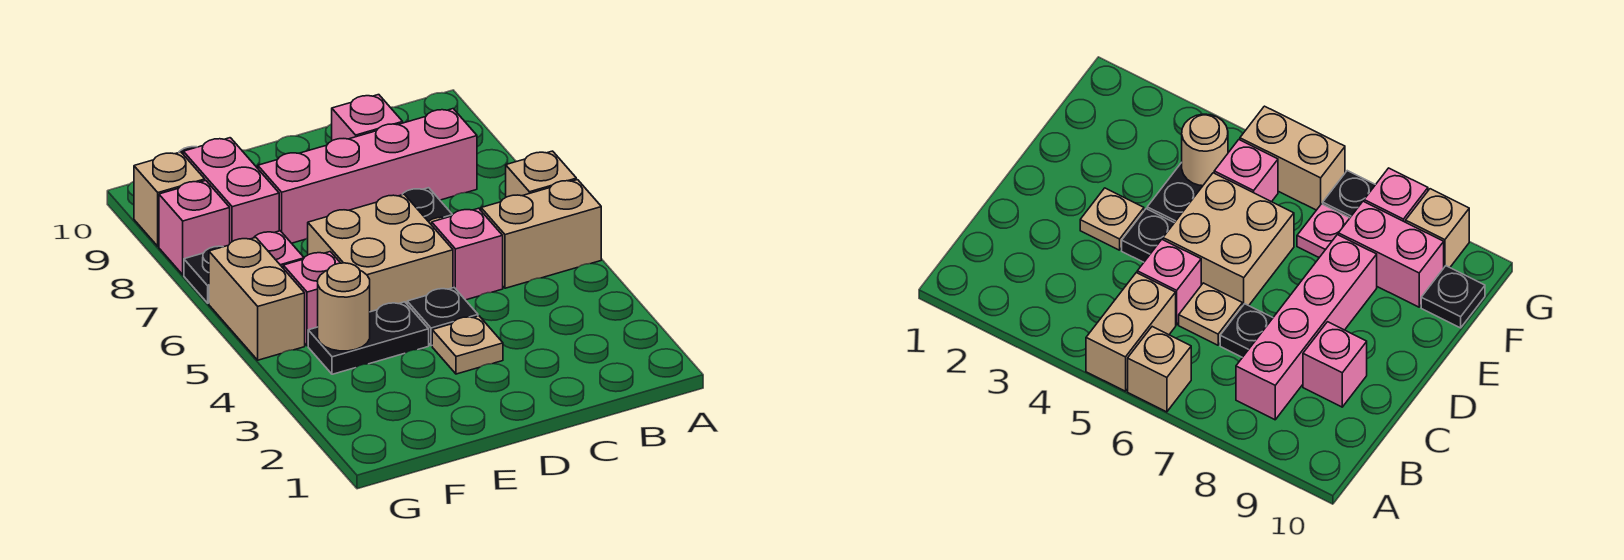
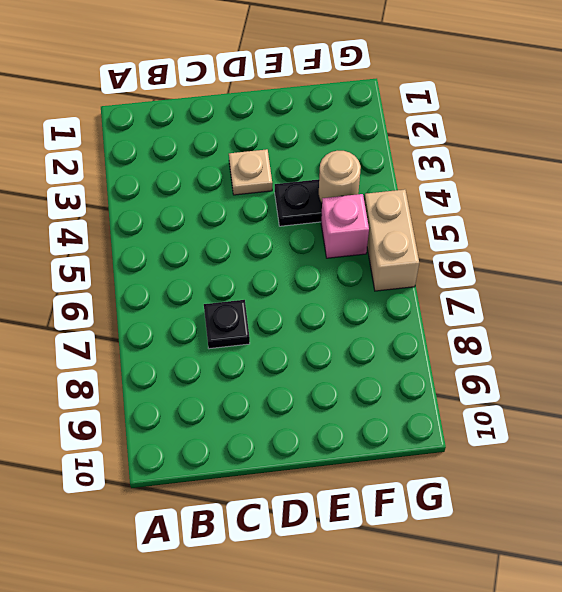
none -> tan brick A5:B5 level 1
none -> tan brick A6 level 1
none -> pink brick B8:E8 level 1

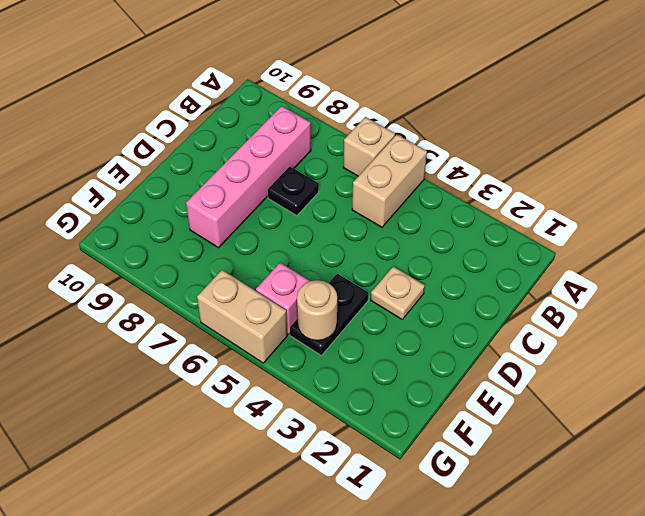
none -> pink brick C5 level 1
none -> tan plate C6 level 1
none -> pink brick C9 level 1

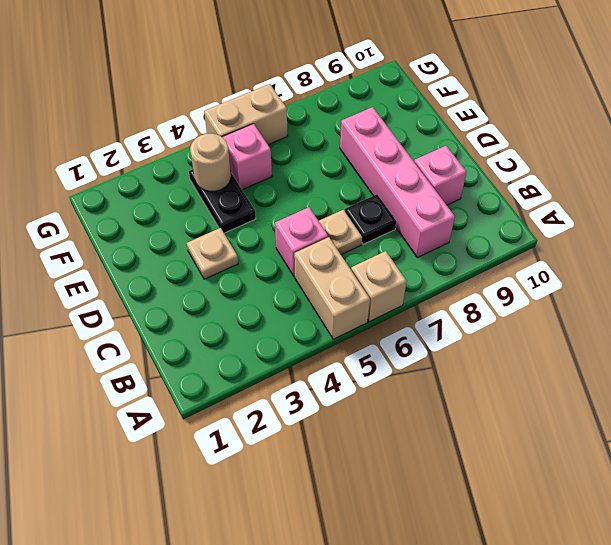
none -> black plate D4 level 1
none -> tan brick D5:E6 level 1
none -> pink plate F7 level 1

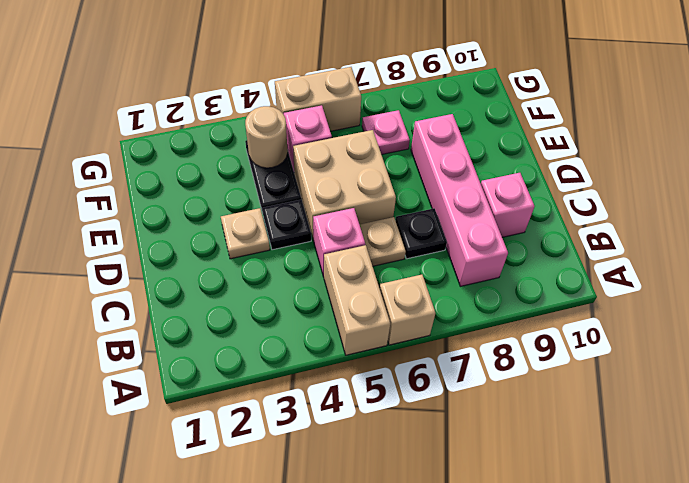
none -> pink brick F8:F9 level 1
none -> black plate F10 level 1
none -> black plate G7 level 1

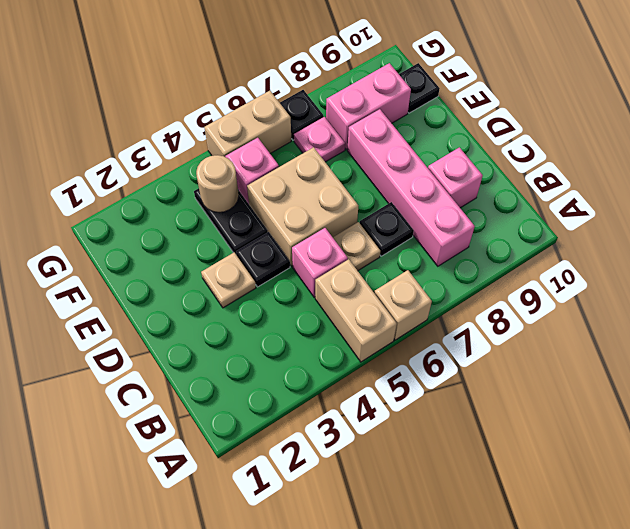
none -> pink brick G8 level 1
none -> tan brick G9 level 1

